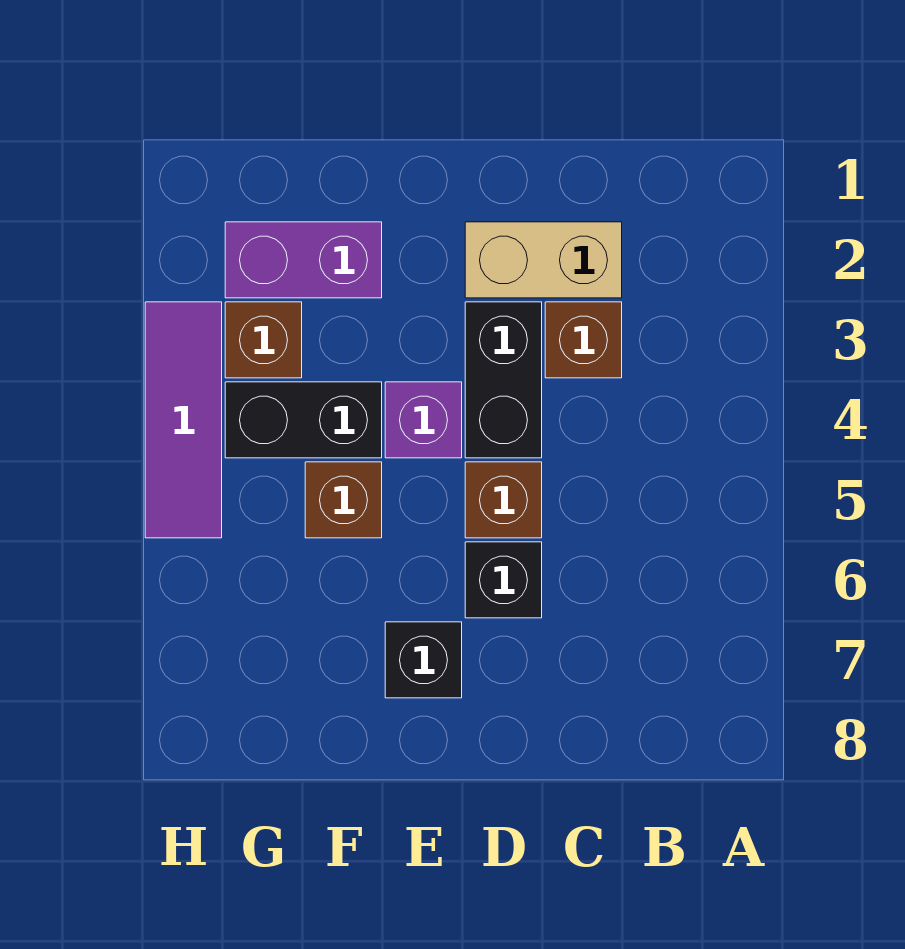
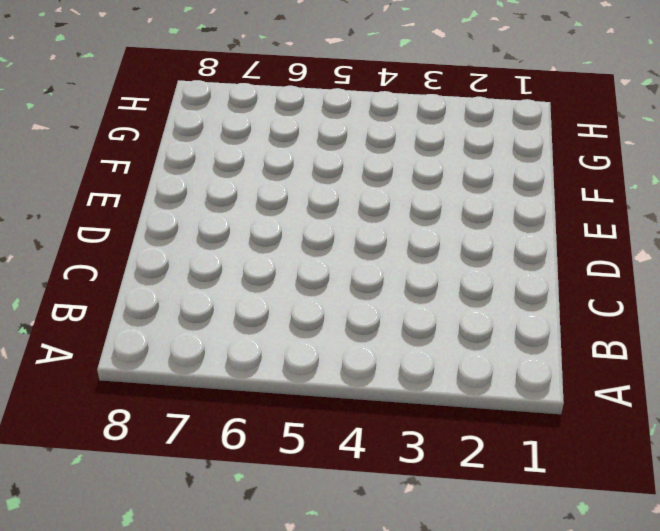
none -> tan brick C2:D2 level 1
none -> brown brick C3 level 1
none -> black brick D3:D4 level 1

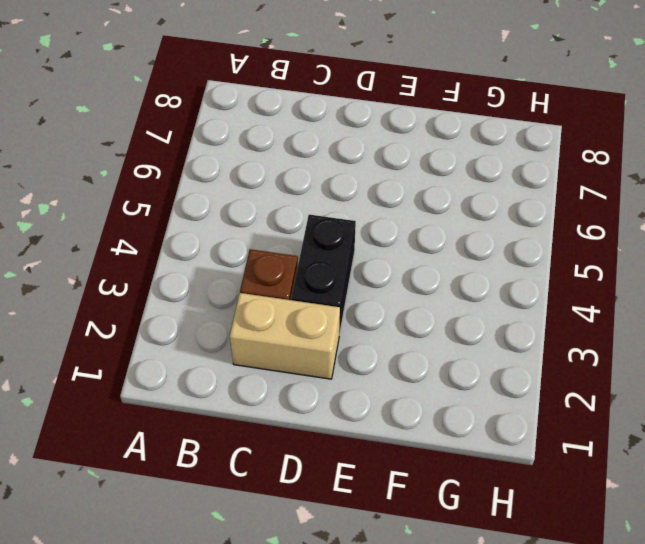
none -> brown brick D5 level 1
none -> black brick D6 level 1
none -> purple brick E4 level 1

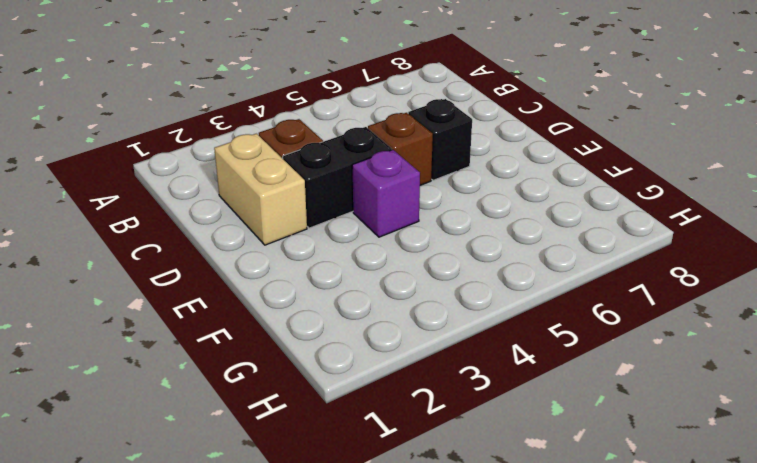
none -> black brick E7 level 1
none -> purple brick F2:G2 level 1
none -> black brick F4:G4 level 1

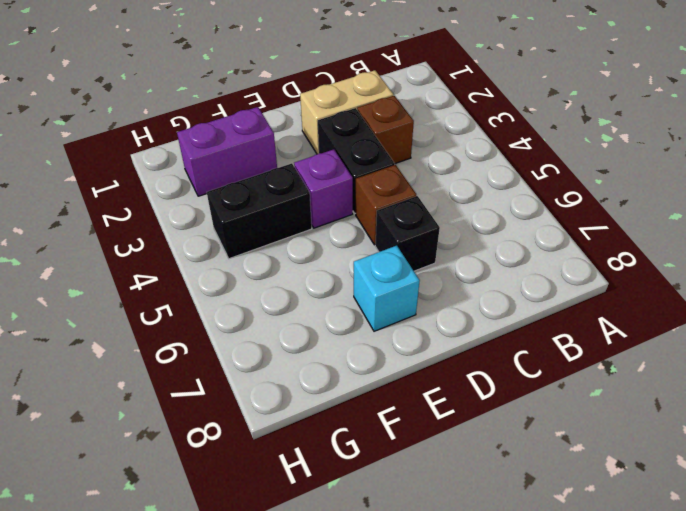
cyan brick E7 level 1 -> black brick E7 level 1
none -> brown brick F5 level 1
none -> brown brick G3 level 1
none -> purple tile H3:H5 level 1

